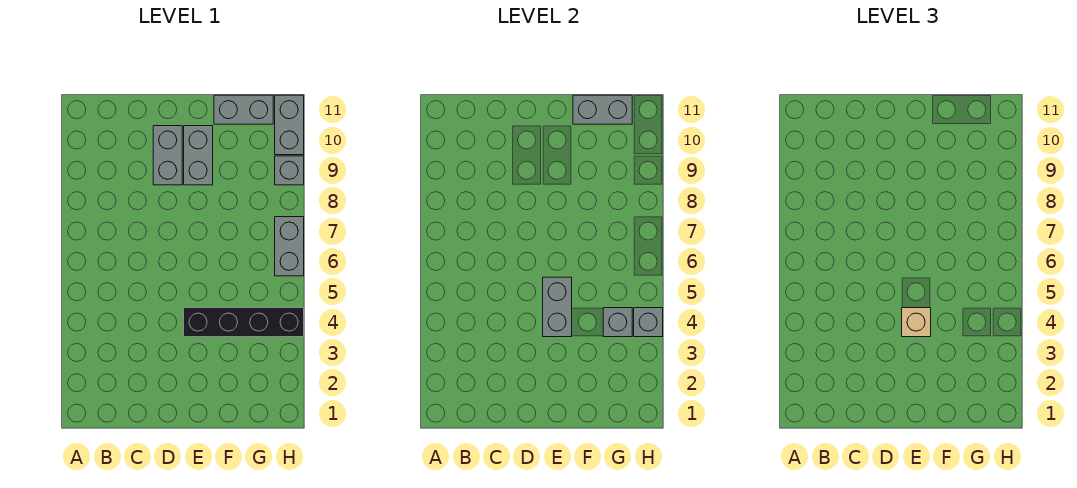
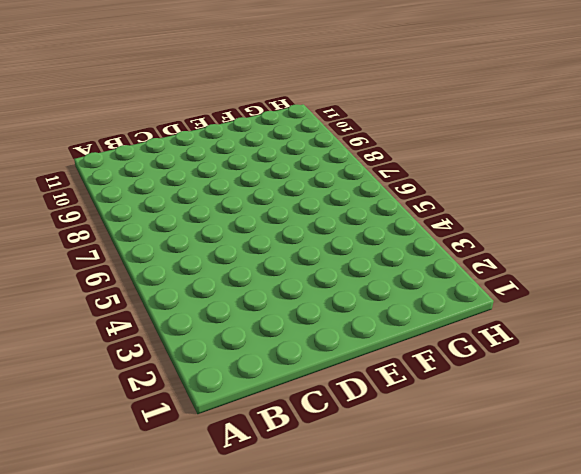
none -> grey brick D9:D10 level 1
none -> black brick E4:H4 level 1
none -> grey brick E9:E10 level 1

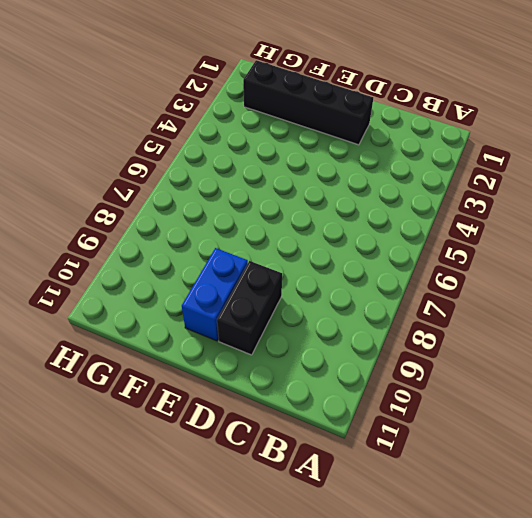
black brick D2:G2 level 1 -> black brick E4:H4 level 1
black brick D9:D10 level 1 -> grey brick D9:D10 level 1
blue brick E9:E10 level 1 -> grey brick E9:E10 level 1
none -> grey brick F11:G11 level 1
none -> grey brick H6:H7 level 1
none -> grey brick H9 level 1

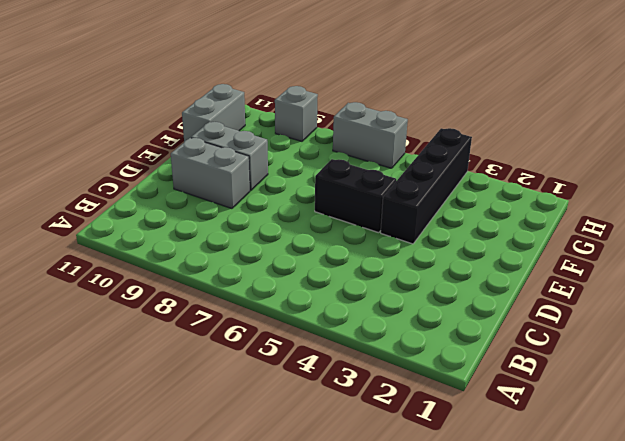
black brick E5:E6 level 1 -> none
none -> grey brick H10:H11 level 1
none -> grey brick E4:E5 level 2
none -> grey brick F11:G11 level 2

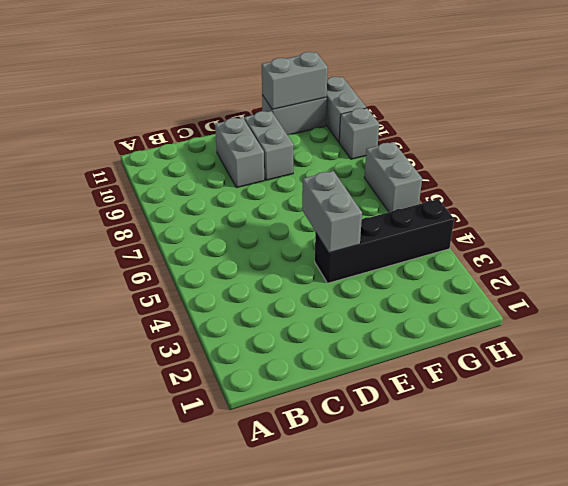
none -> grey brick G4 level 2
none -> grey brick H4 level 2
none -> tan brick E4 level 3

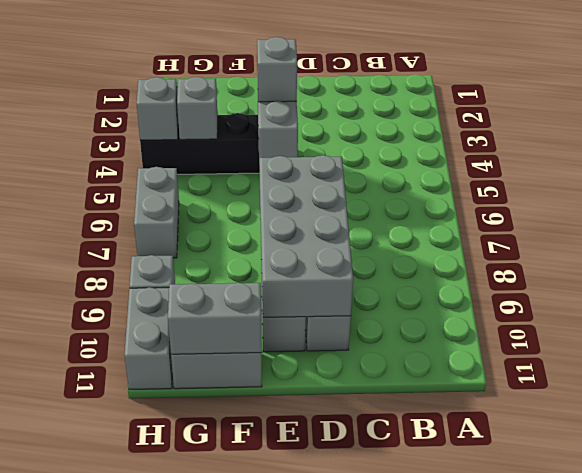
grey brick D7:E10 level 2 -> none
grey brick E4 level 3 -> tan brick E4 level 3

